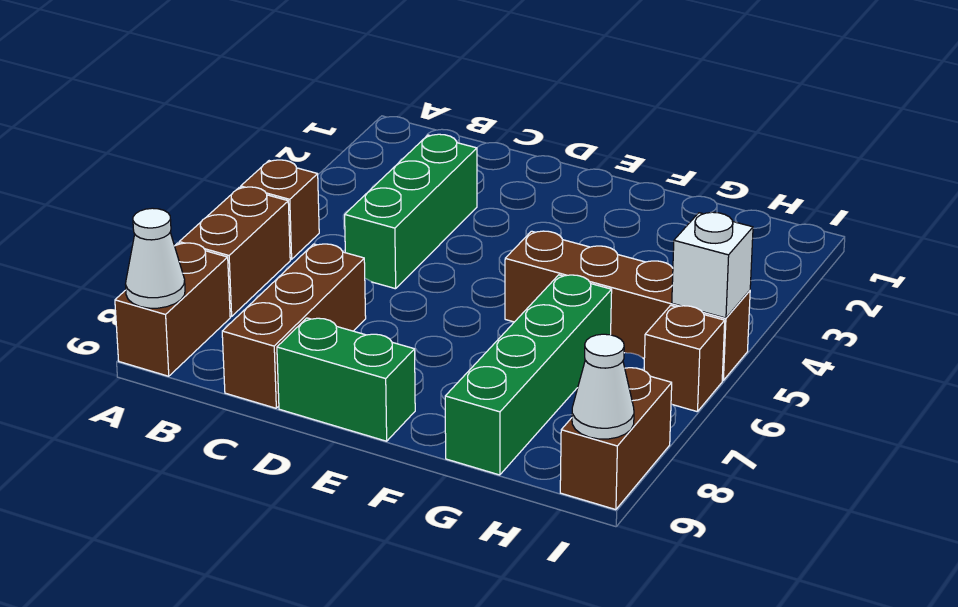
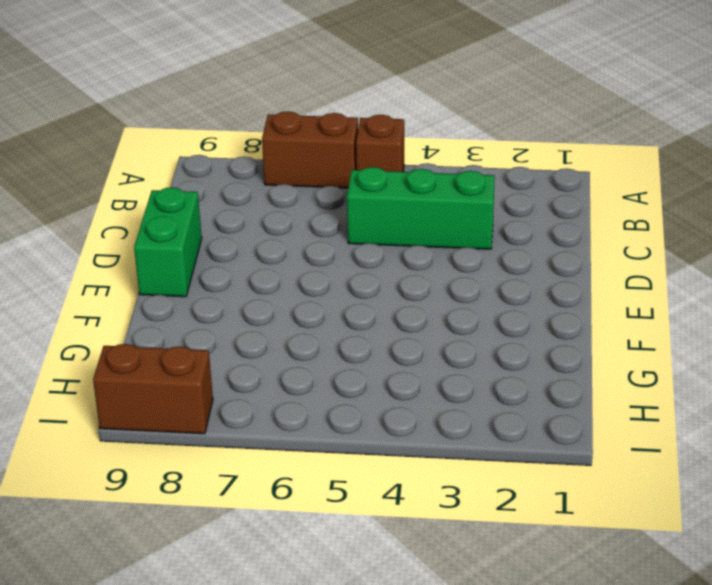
none -> brown brick A8:A9 level 1
none -> brown brick C7:C9 level 1
none -> brown brick F5:I5 level 1

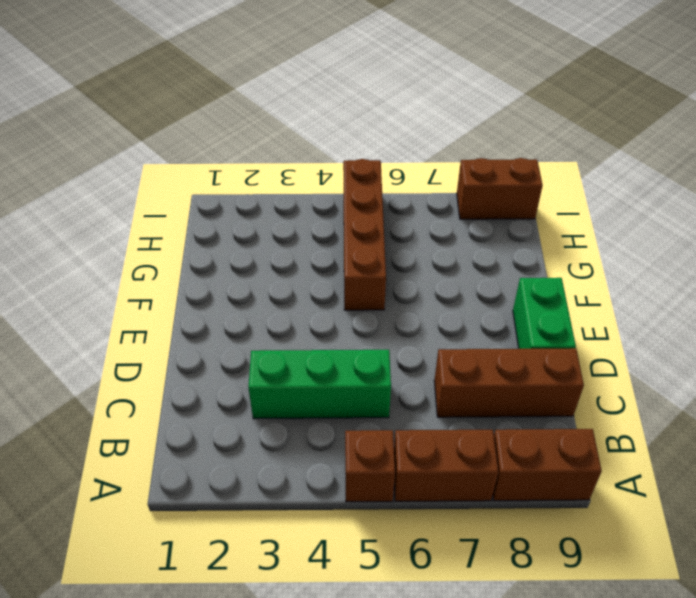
none -> green brick G6:G9 level 1
none -> brown brick I6 level 1
none -> white cone A9 level 2

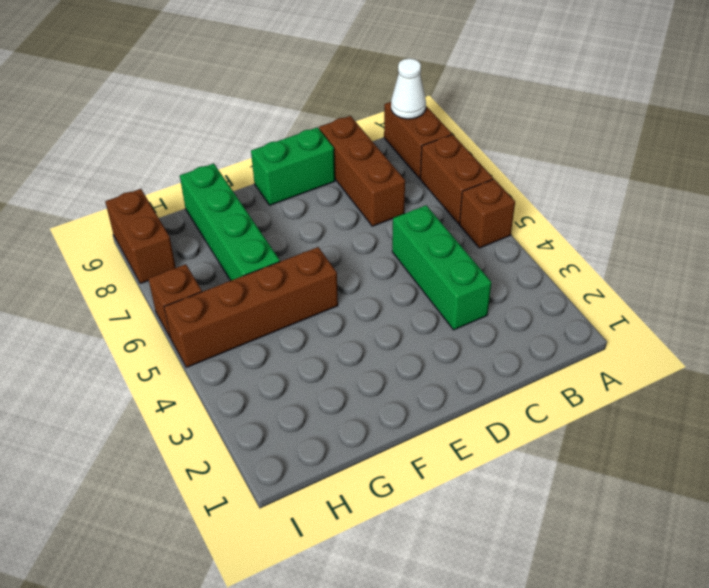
none -> white brick I5 level 2
none -> white cone I9 level 2

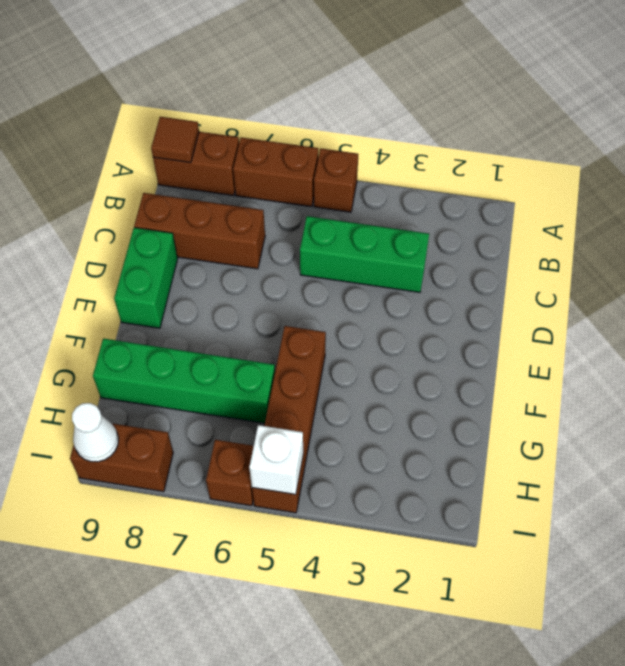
brown tile A9 level 2 -> white cone A9 level 2

